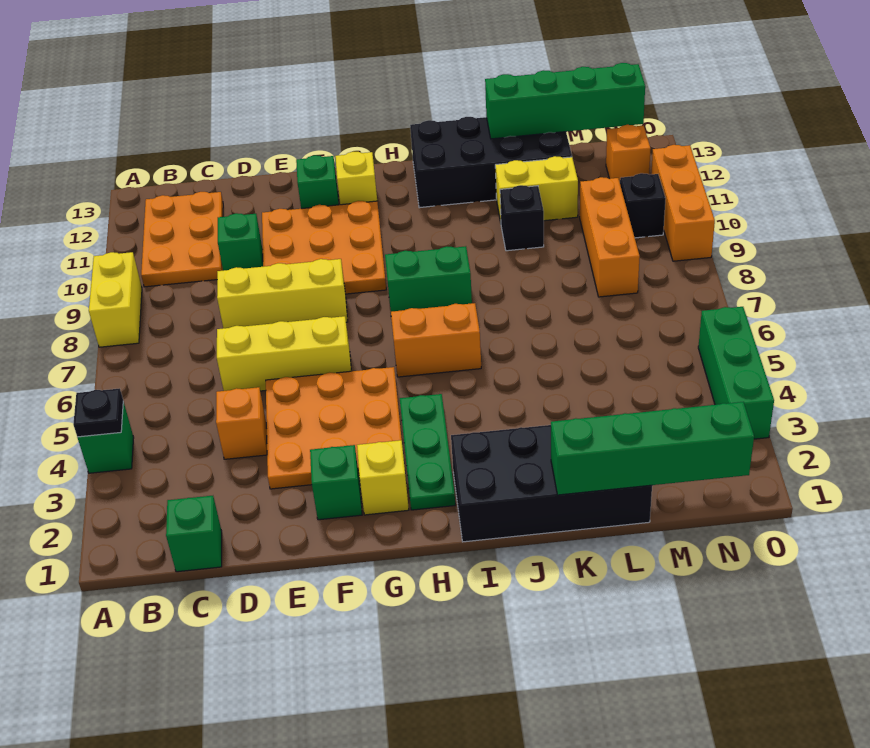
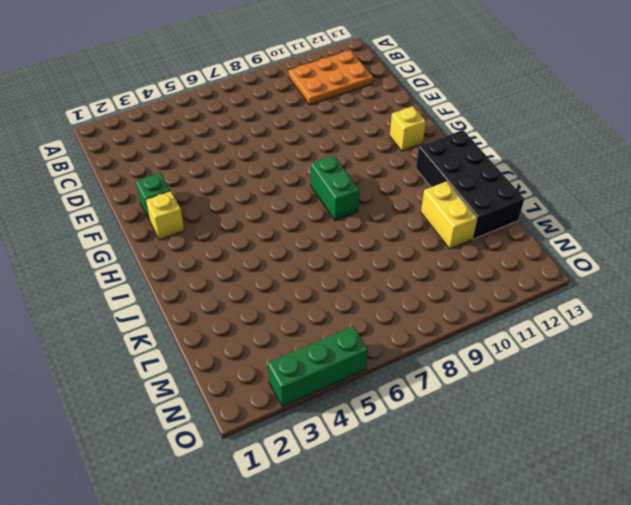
none -> green brick A4 level 1
none -> yellow brick A8:A9 level 1
none -> green brick C1 level 1

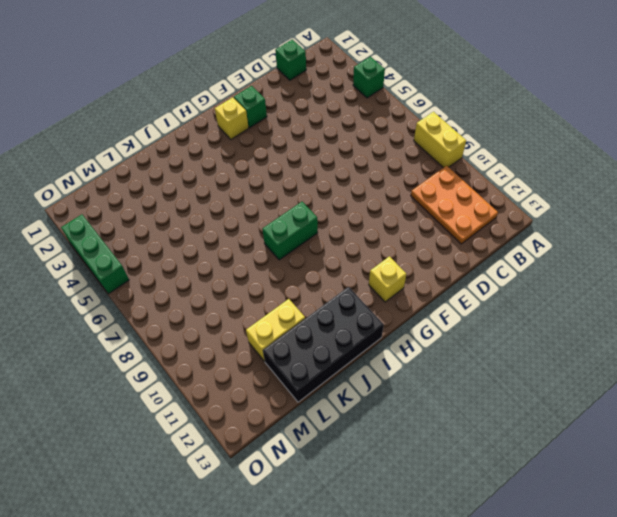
none -> orange brick D4 level 1
none -> yellow brick D6:F6 level 1
none -> yellow brick D8:F8 level 1

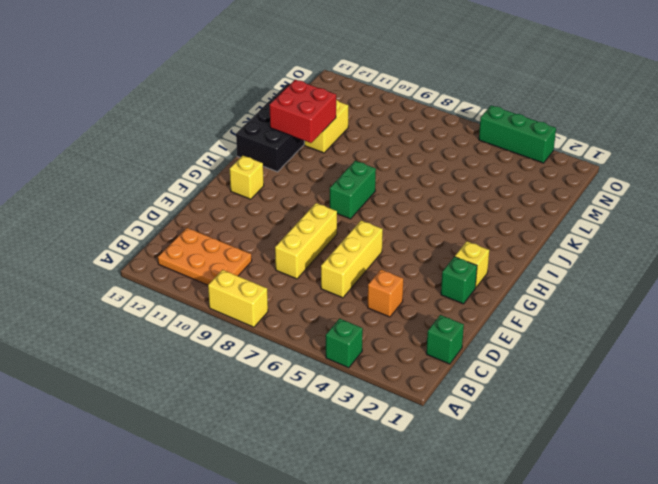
red brick J11:K12 level 2 -> none
none -> green brick D10 level 1
none -> orange plate E3:G5 level 1
none -> orange plate E9:G11 level 1

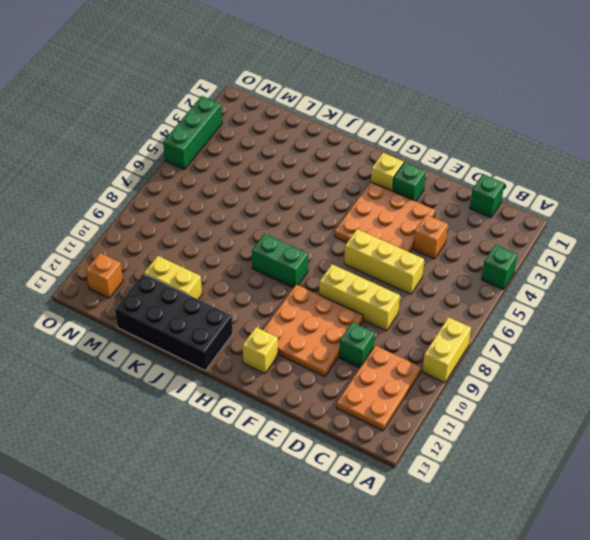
none -> green brick F12 level 1
none -> green plate H2:H4 level 1
none -> orange brick H6:I6 level 1

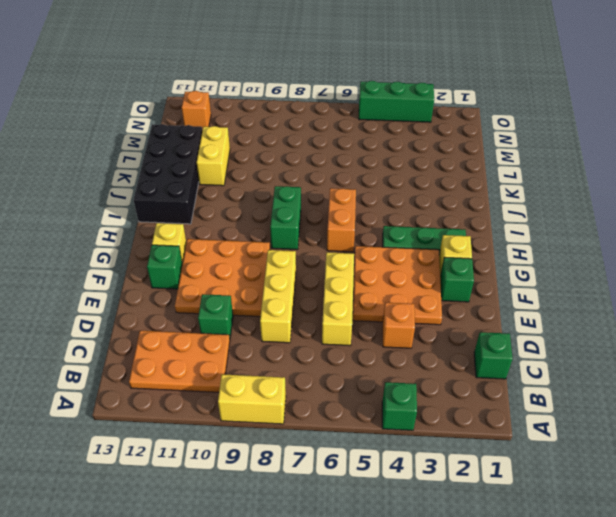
none -> black brick I1:L2 level 1
none -> black brick K10 level 1
none -> orange brick M8:M10 level 1

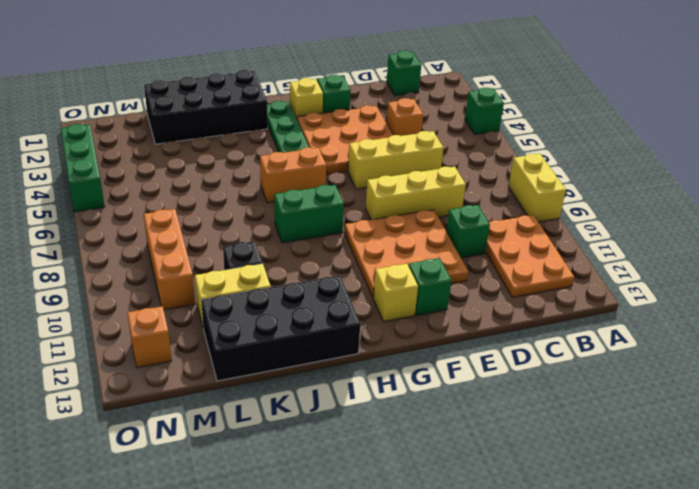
none -> black brick N10 level 1
none -> orange brick O9:O11 level 1
none -> black plate A4 level 2

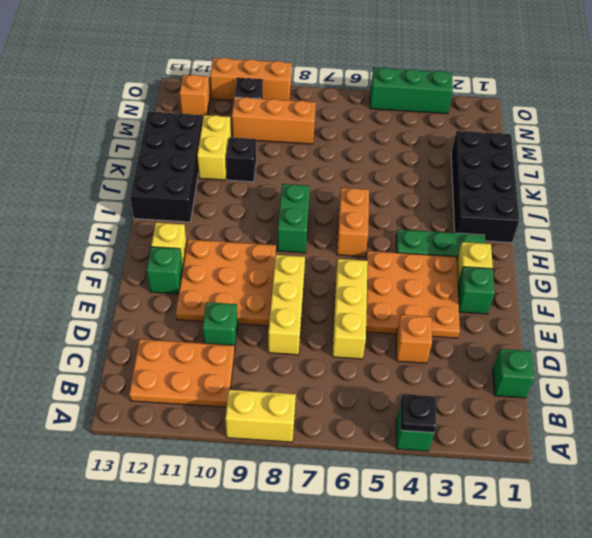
none -> green brick K1:N1 level 2
none -> green brick K13:N13 level 2

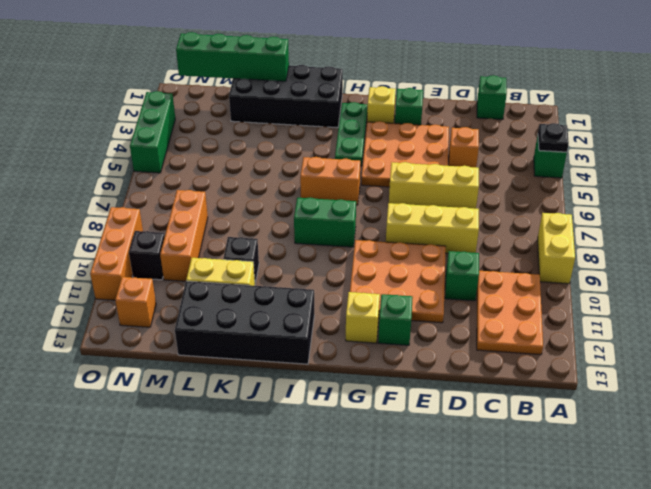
none -> green brick K13:N13 level 2

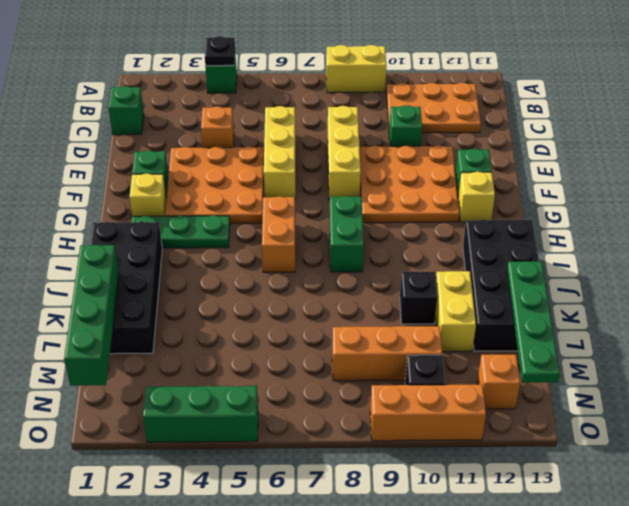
green plate K13:N13 level 2 -> green brick K13:N13 level 2

